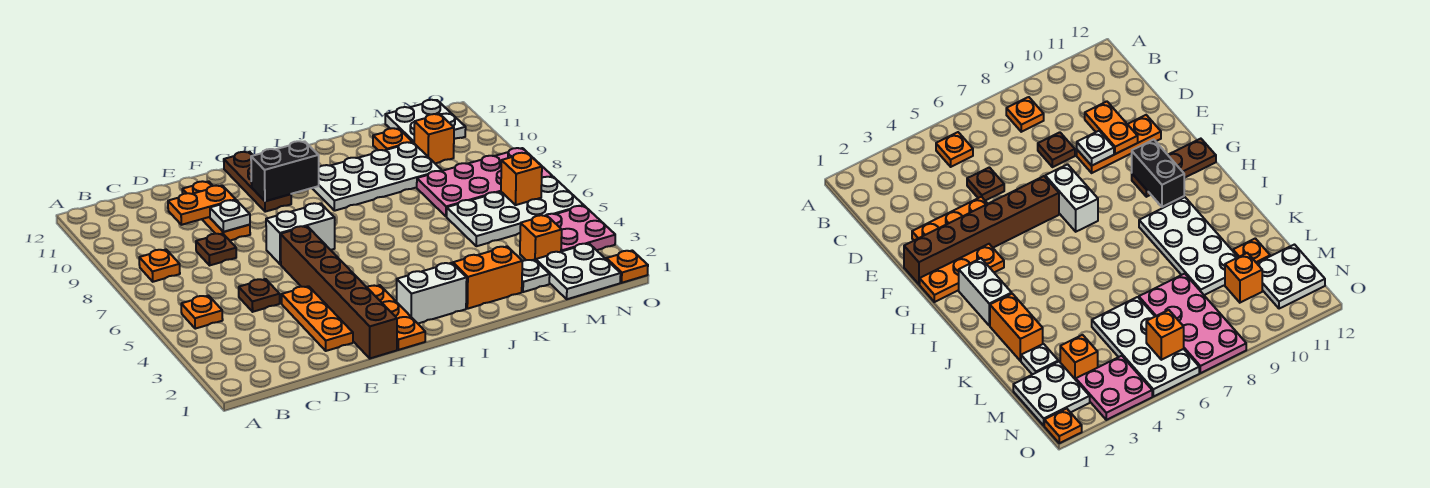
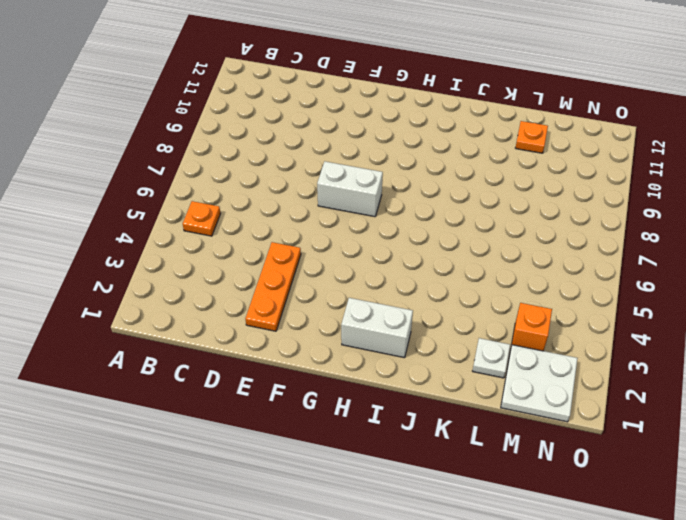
none -> orange plate B8 level 1
none -> brown plate D5 level 1
none -> brown plate D8 level 1

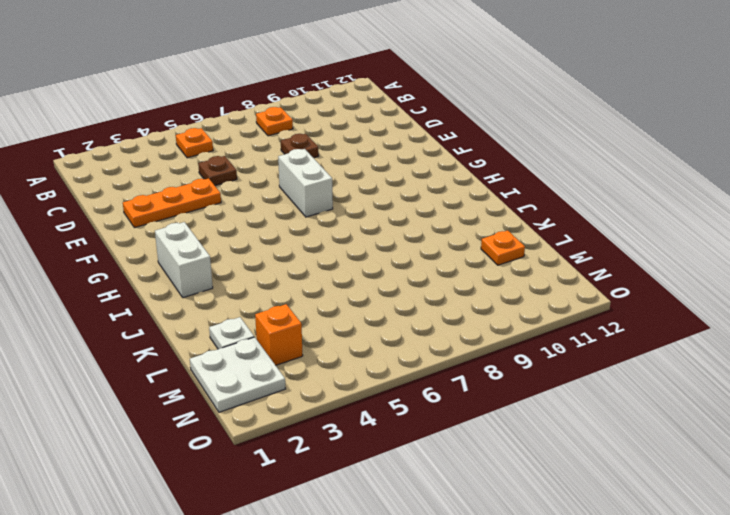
none -> orange plate E9:E11 level 1
none -> brown brick F1:F6 level 1
none -> orange plate G1:G3 level 1

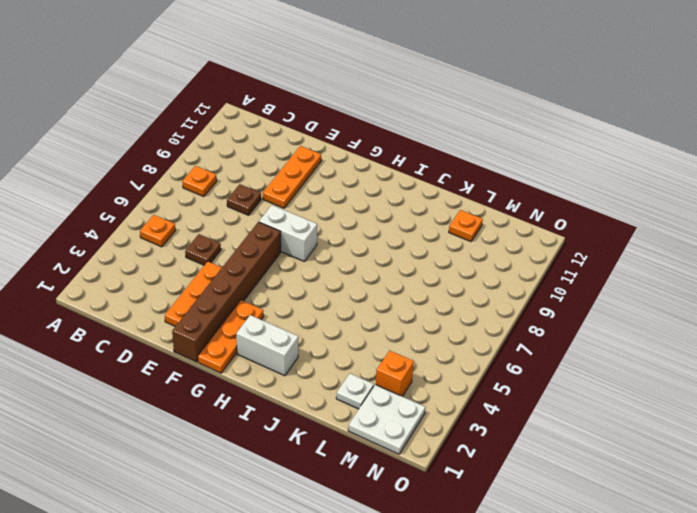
none -> brown plate G10:G12 level 1
none -> white plate I9:L10 level 1
none -> orange brick J2:K2 level 1

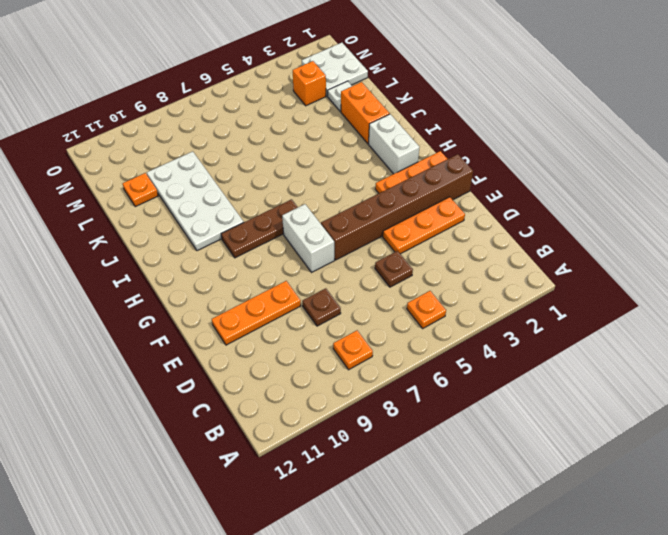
brown plate H7:H9 level 1 -> brown plate G10:G12 level 1
none -> white plate L5:O6 level 1
none -> pink plate L7:O8 level 1
none -> orange brick M10 level 1

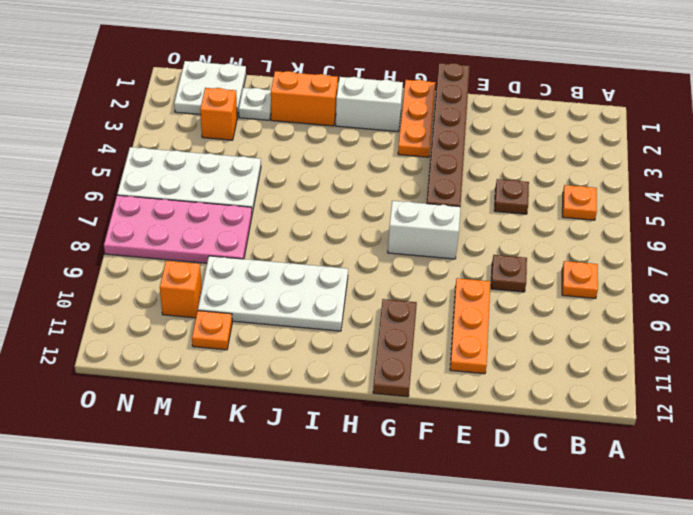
none -> orange plate E2:E4 level 1
none -> white plate M11:N12 level 1
none -> pink plate N3:O4 level 1

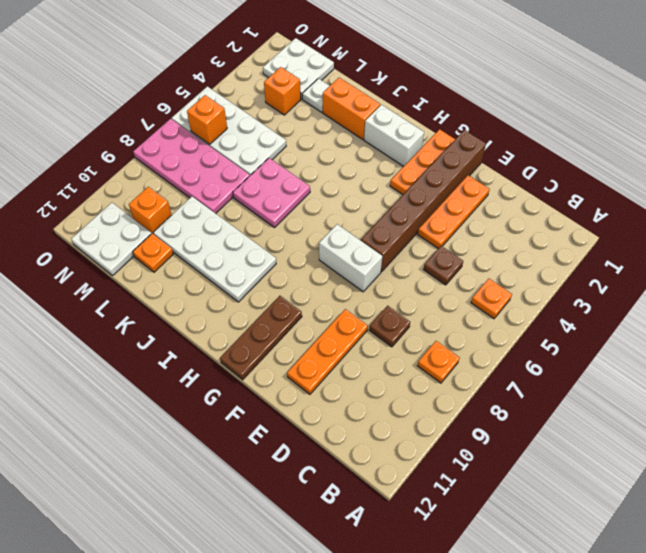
pink plate J6:K7 level 1 -> pink plate N3:O4 level 1
none -> orange plate O1 level 1
none -> orange plate D10:E10 level 2
none -> white plate E9 level 2

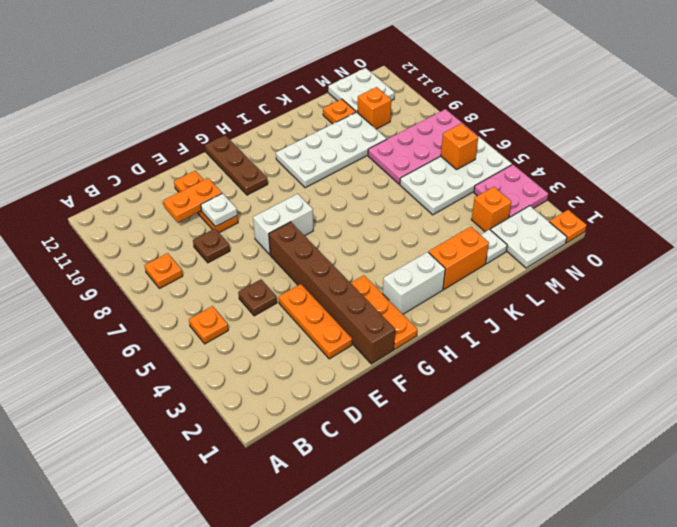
none -> black brick G10:H10 level 2

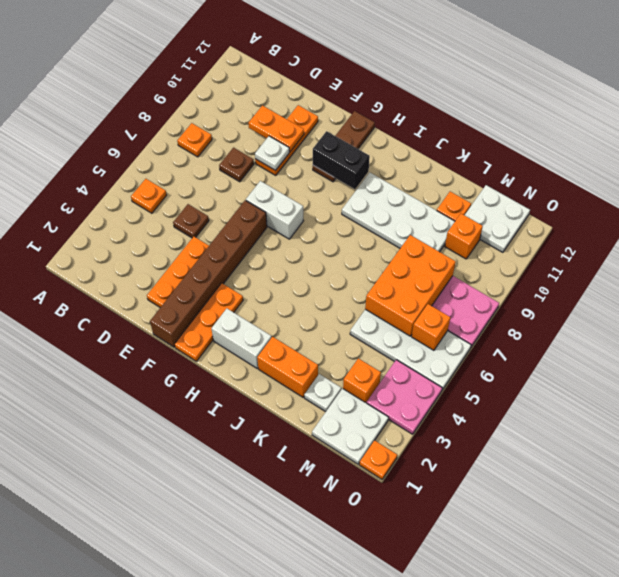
orange brick L6:M8 level 2 -> none

